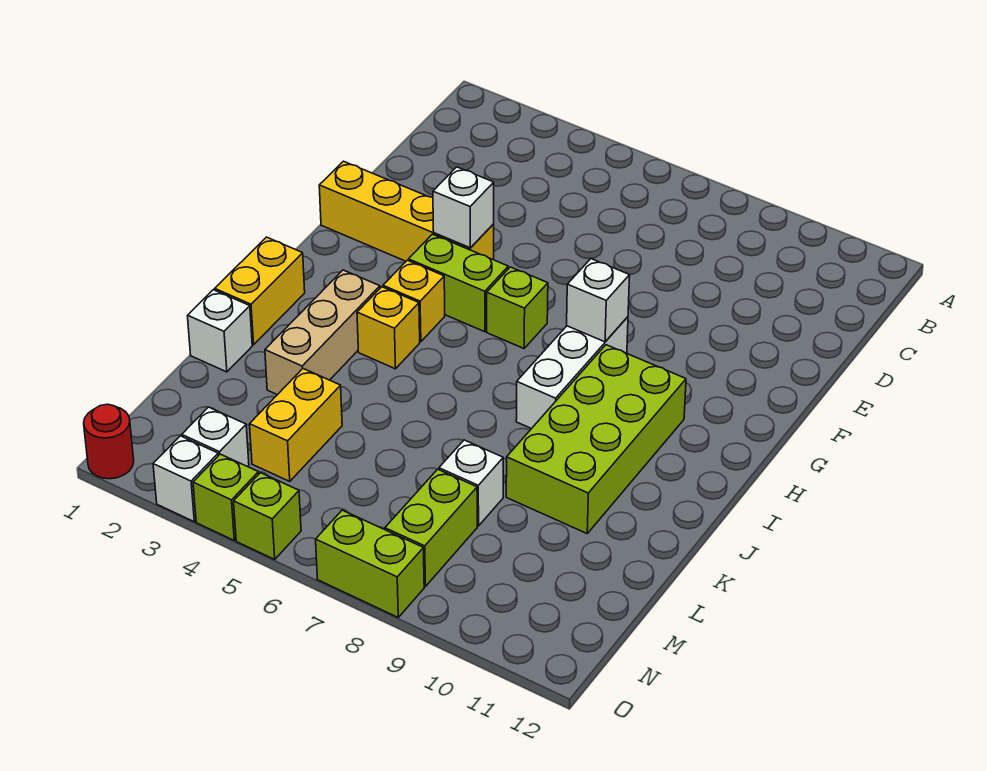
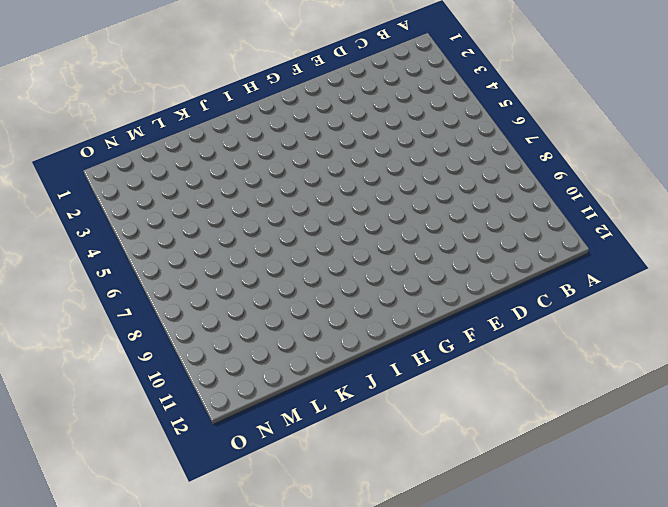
none -> yellow brick F1:F4 level 1
none -> lime brick G4:G5 level 1
none -> lime brick G6 level 1

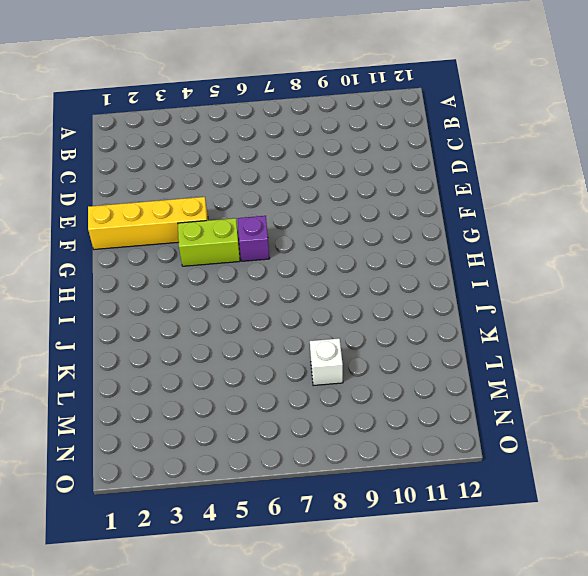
purple brick G6 level 1 -> lime brick G6 level 1
none -> white brick G8:I8 level 1
none -> yellow brick H4 level 1
none -> lime brick H9:K10 level 1

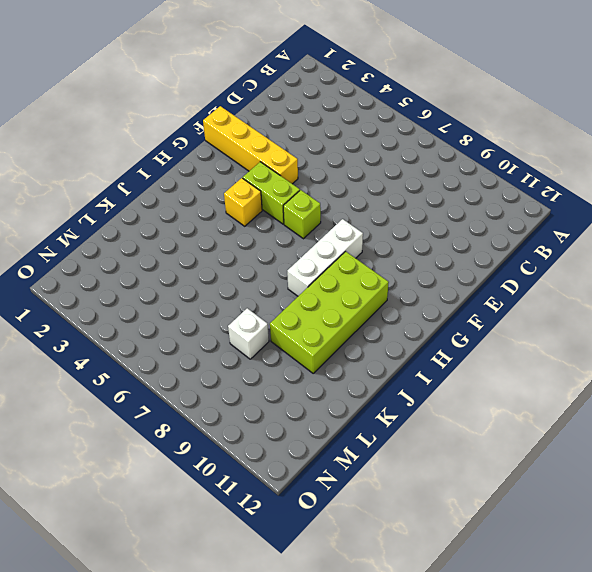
none -> yellow brick I1:J1 level 1
none -> tan brick I3:K3 level 1
none -> yellow brick I4 level 1

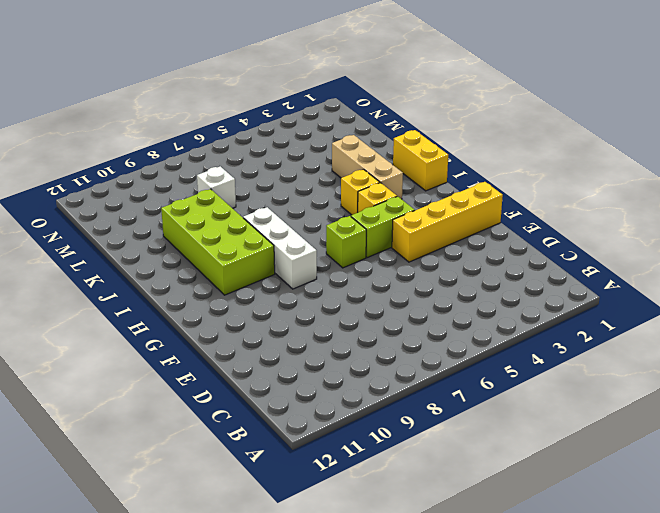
none -> white brick K1 level 1
none -> yellow brick L4:M4 level 1
none -> lime brick M8:N8 level 1

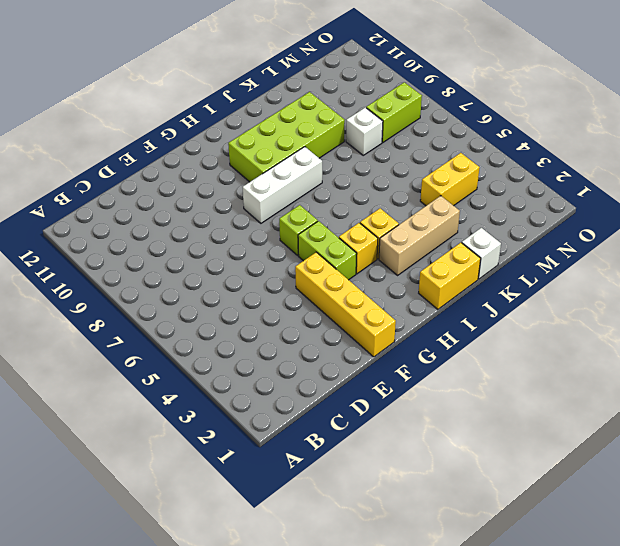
none -> white brick N3 level 1
none -> red round brick O1 level 1
none -> white brick O3 level 1

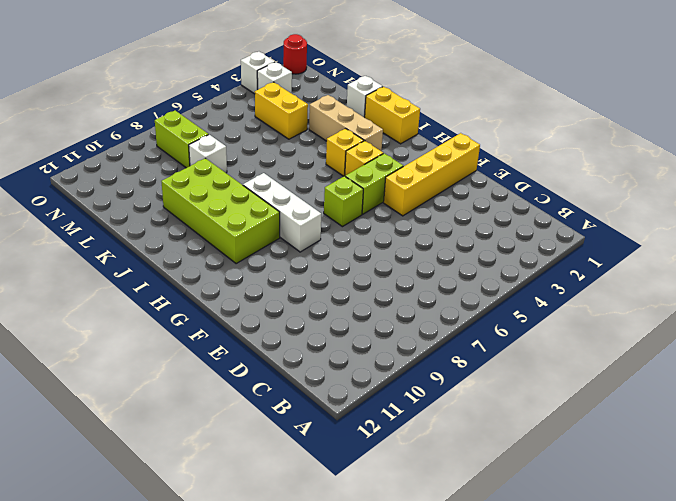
none -> lime brick O4 level 1
none -> lime brick O5 level 1
none -> lime brick O7:O8 level 1

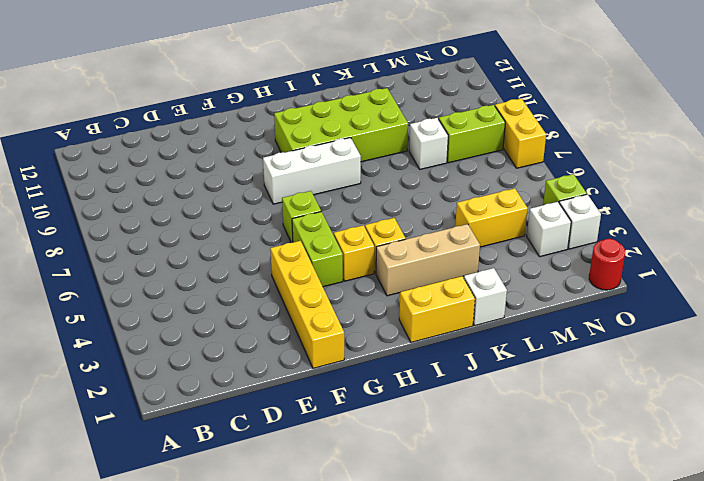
yellow brick O7:O8 level 1 -> lime brick O7:O8 level 1
none -> lime brick O5 level 1
none -> white brick F4 level 2
none -> white brick G8 level 2

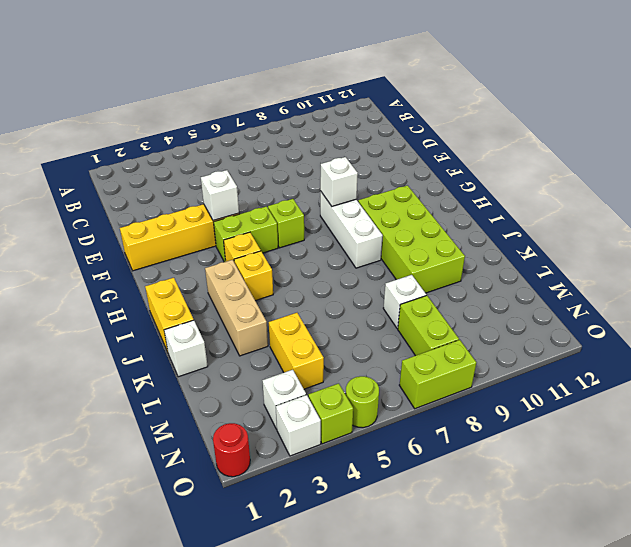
lime round brick O5 level 1 -> lime brick O5 level 1

